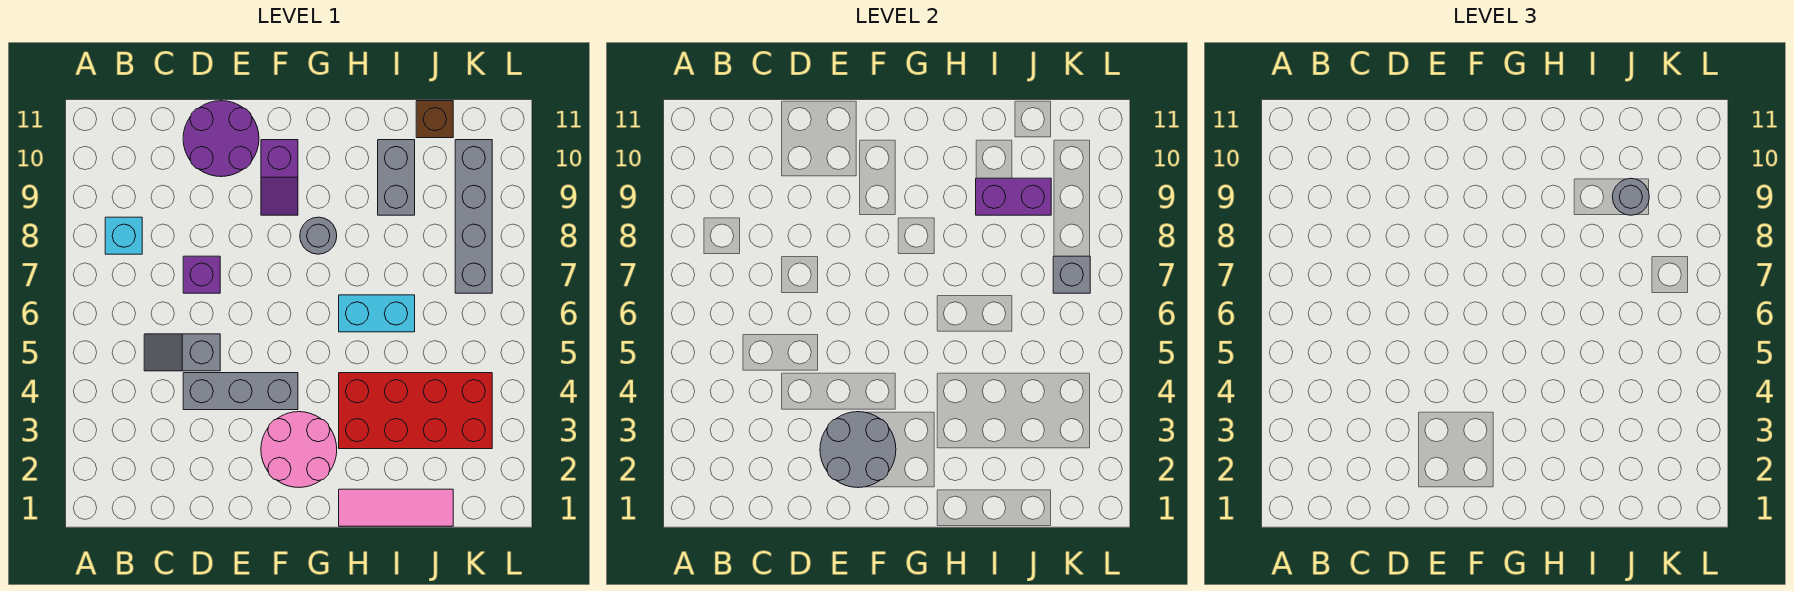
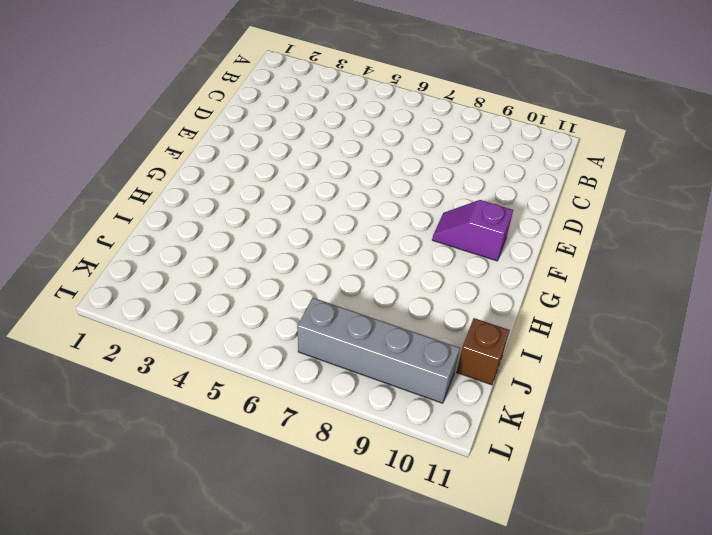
none -> cyan brick B8 level 1
none -> grey slope C5:D5 level 1 top D
none -> grey brick D4:F4 level 1

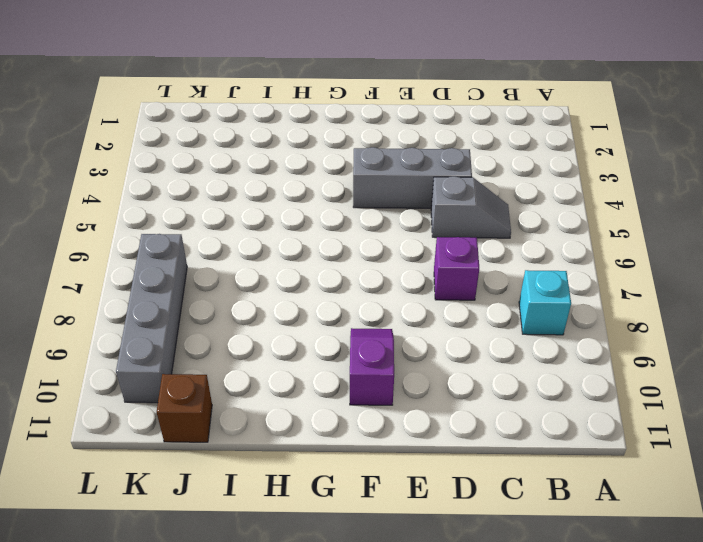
none -> purple round brick D10:E11 level 1
none -> pink round brick F2:G3 level 1
none -> grey round brick G8 level 1

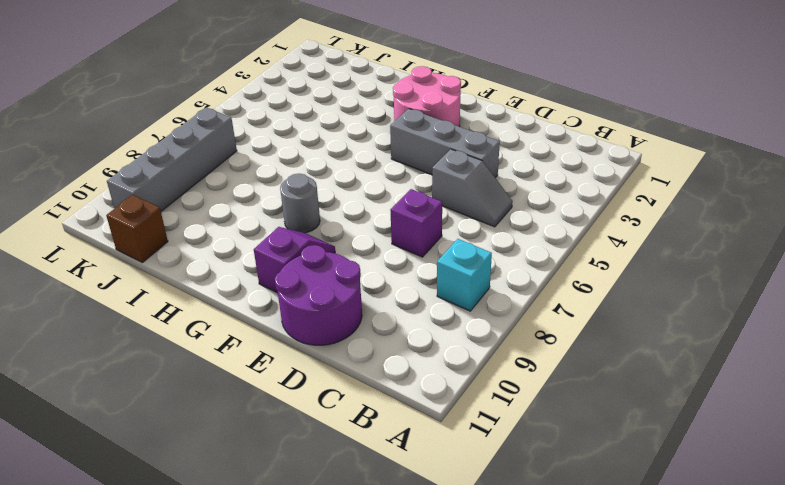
none -> pink tile H1:J1 level 1
none -> red brick H3:K4 level 1
none -> cyan brick H6:I6 level 1

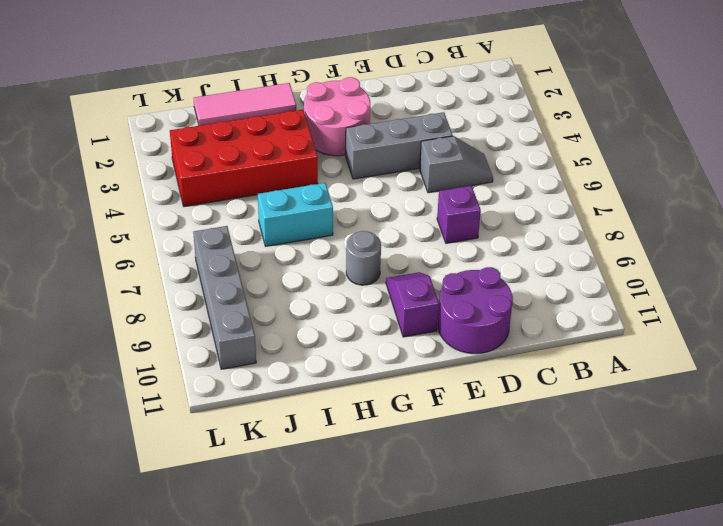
none -> cyan brick B8 level 1
none -> grey brick I9:I10 level 1
none -> brown brick J11 level 1

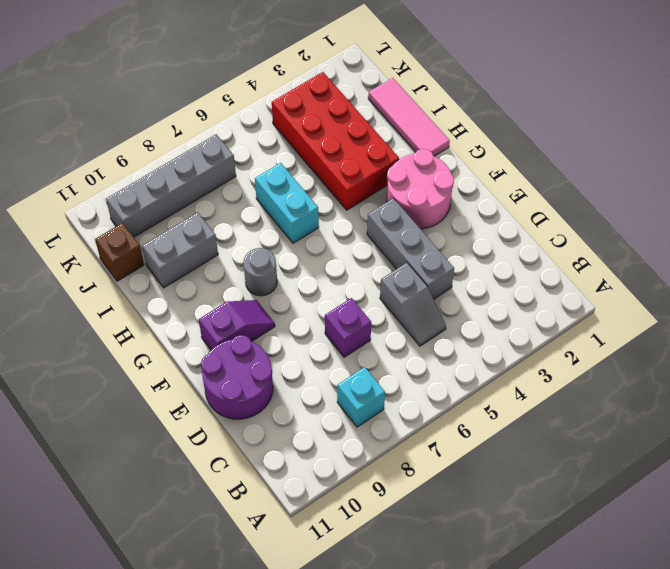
none -> grey round brick E2:F3 level 2
none -> purple brick I9:J9 level 2
none -> grey brick K7 level 2

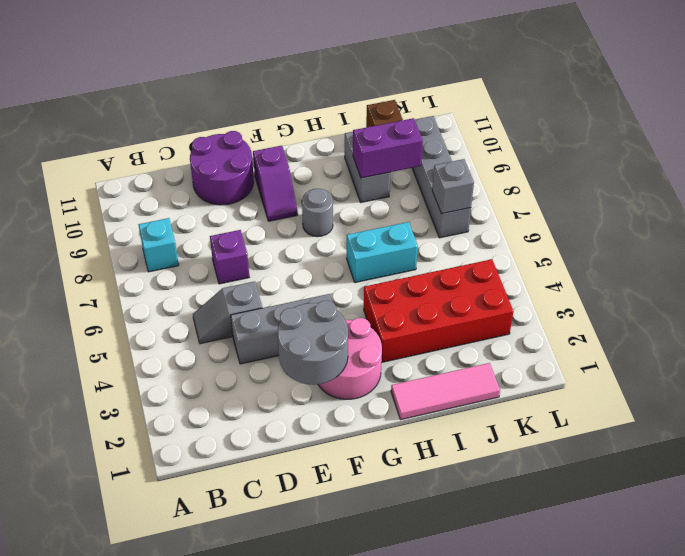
none -> grey round brick J9 level 3

